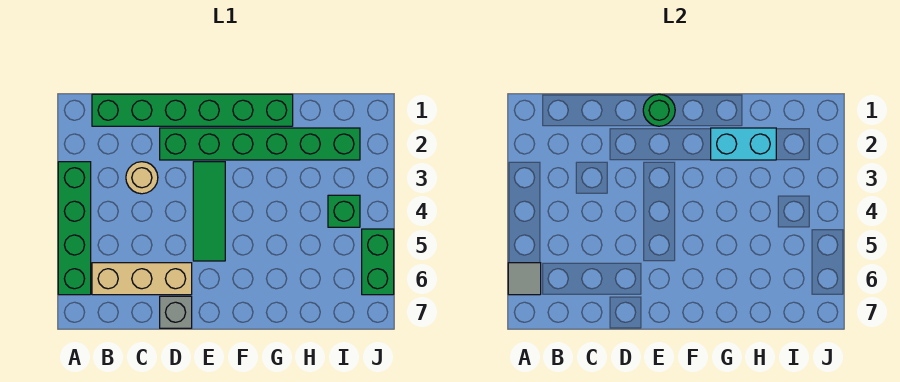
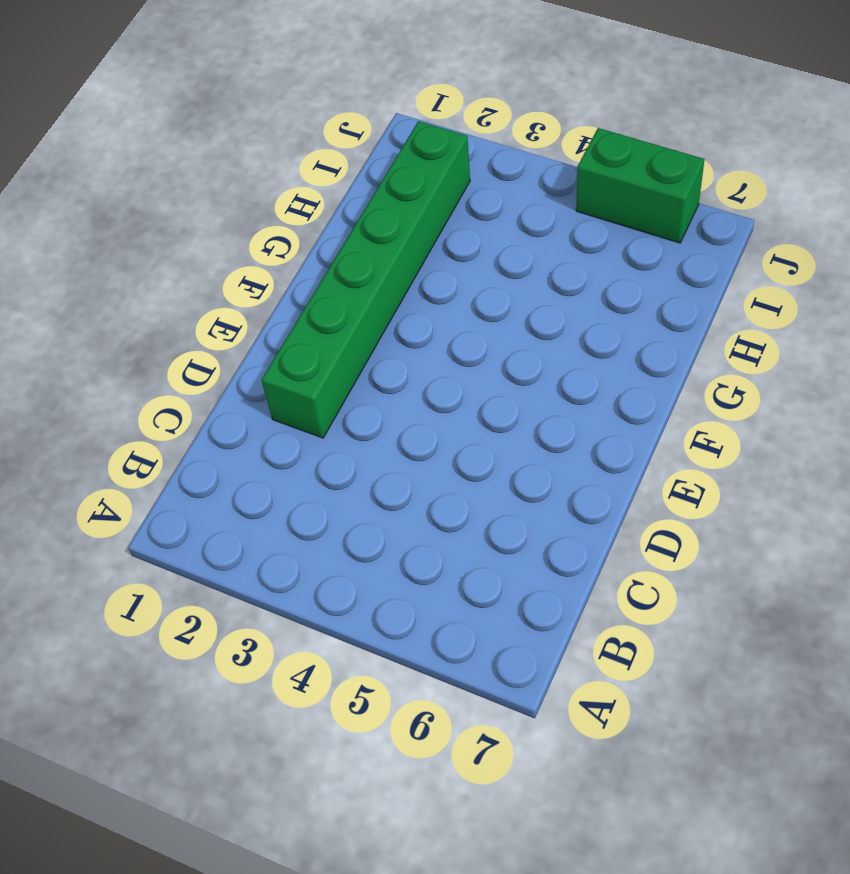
none -> green brick A3:A6 level 1
none -> green brick B1:G1 level 1
none -> tan brick B6:D6 level 1

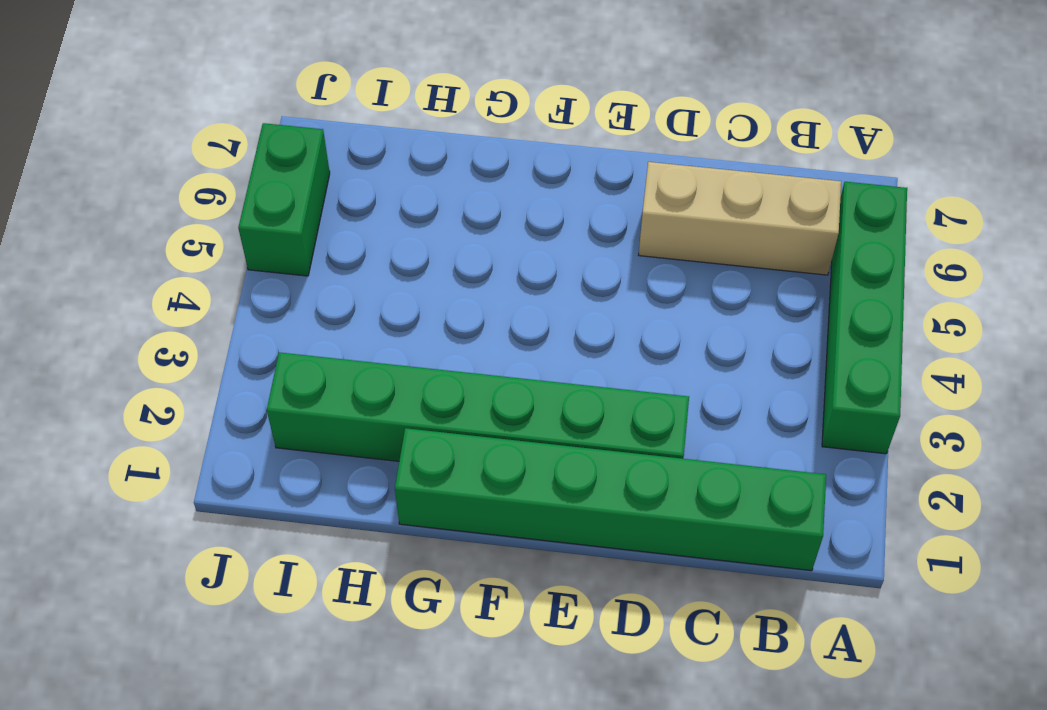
none -> tan round brick C3 level 1
none -> grey brick D7 level 1
none -> green tile E3:E5 level 1

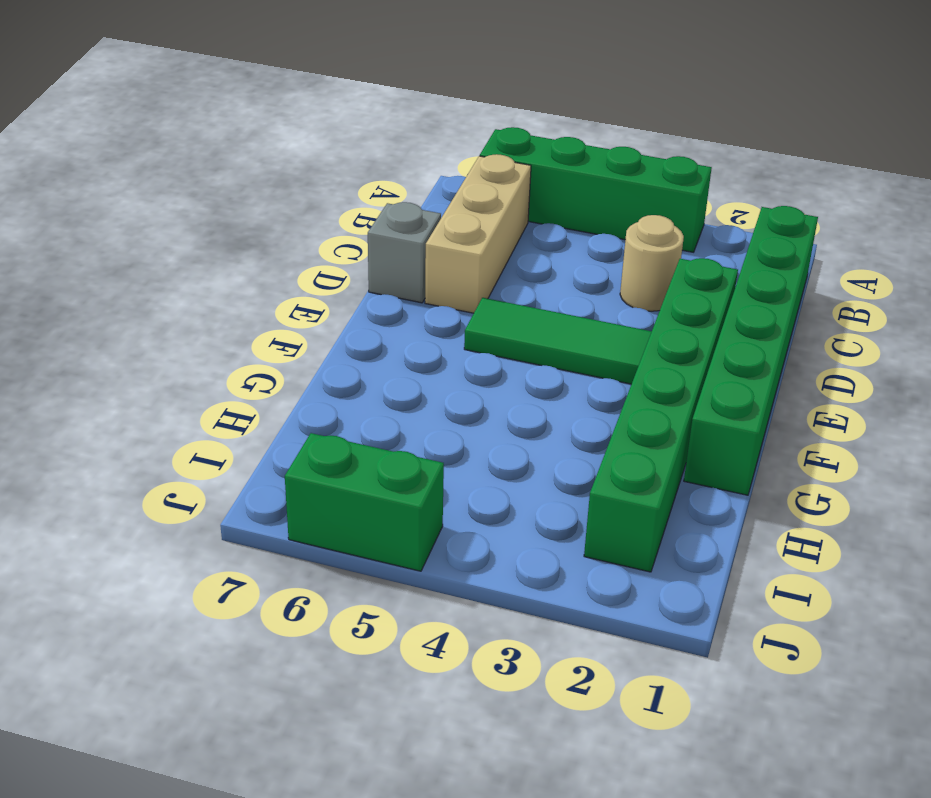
none -> green brick I4 level 1
none -> grey tile A6 level 2
none -> green round brick E1 level 2

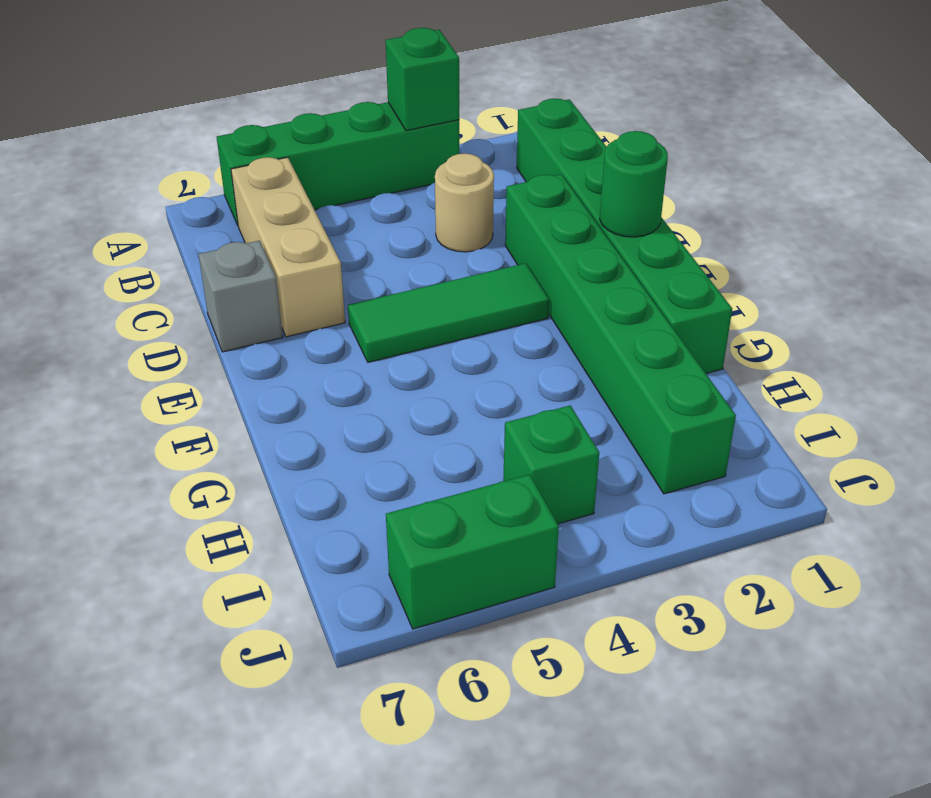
green brick A3 level 2 -> none
none -> grey tile A6 level 2
none -> cyan brick G2:H2 level 2

